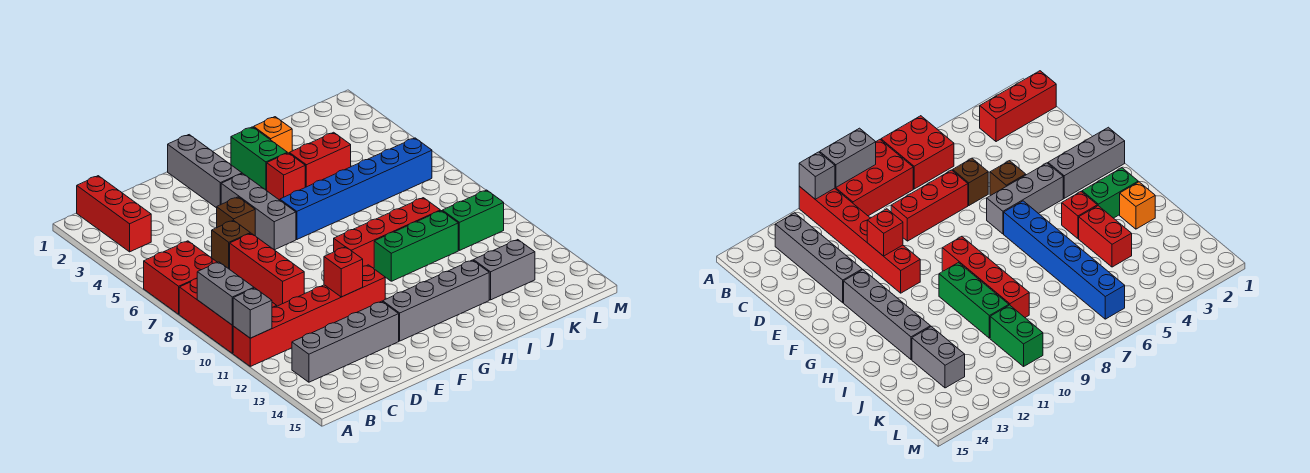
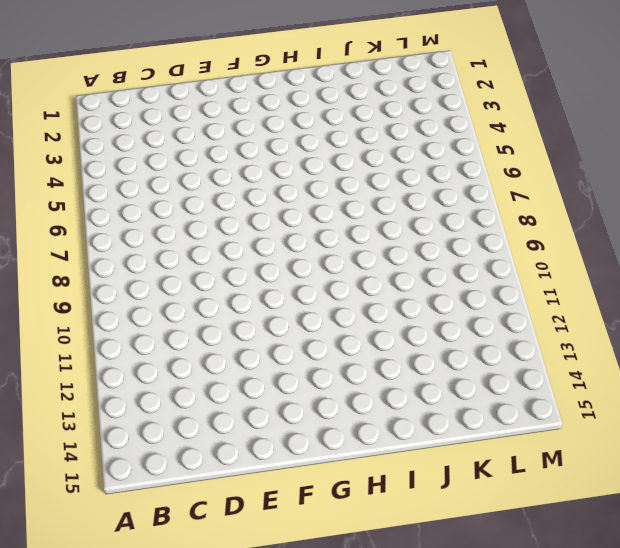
none -> red brick A6:B7 level 1
none -> red brick A8:B10 level 1
none -> red brick A11:F11 level 1

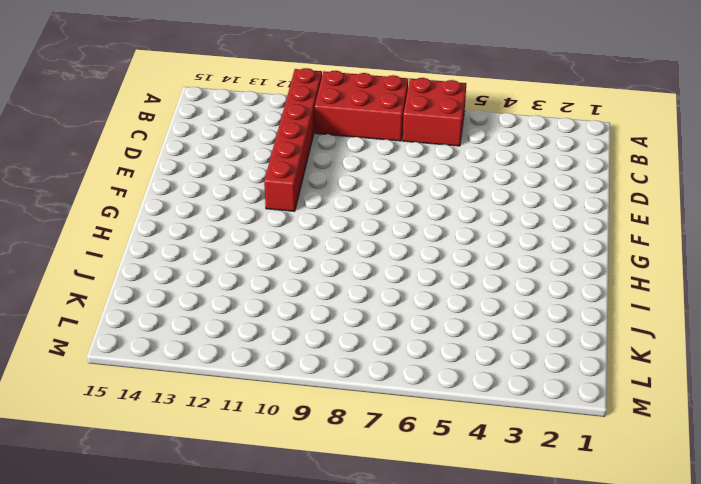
none -> red brick B1:B3 level 1
none -> grey brick B13:E13 level 1
none -> brown brick D6 level 1

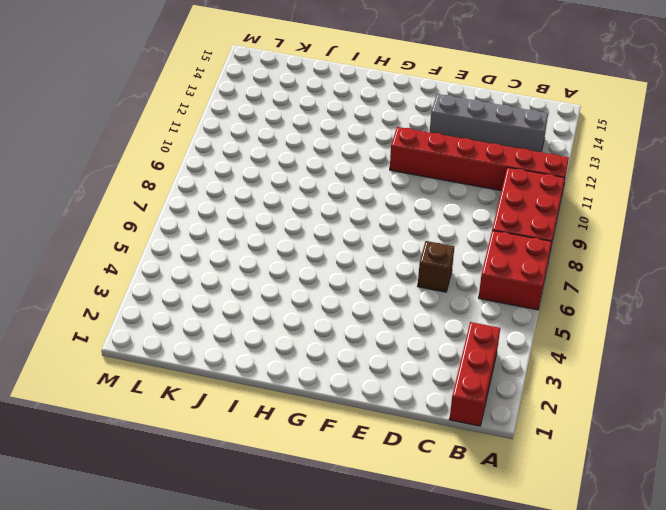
none -> red brick D7:D9 level 1
none -> brown brick E5 level 1
none -> grey brick F1:F3 level 1

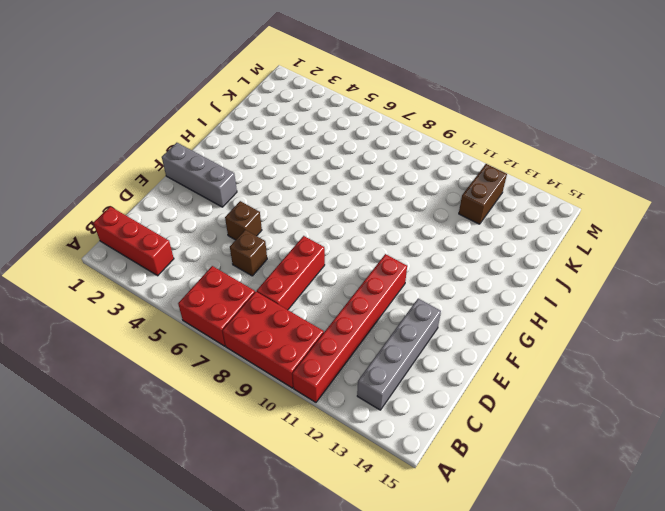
red brick C8:E8 level 1 -> red brick D7:D9 level 1
brown brick K12:L12 level 1 -> none
none -> grey brick F4:F6 level 1
none -> grey brick F13:I13 level 1
none -> blue brick G6:L6 level 1

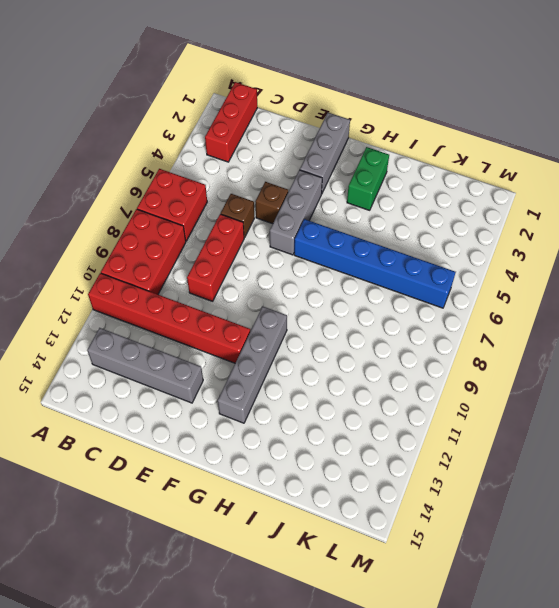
grey brick G10:G13 level 1 -> grey brick F13:I13 level 1
none -> red brick G9:J9 level 1
none -> red brick H4 level 1
none -> green brick H10:J10 level 1

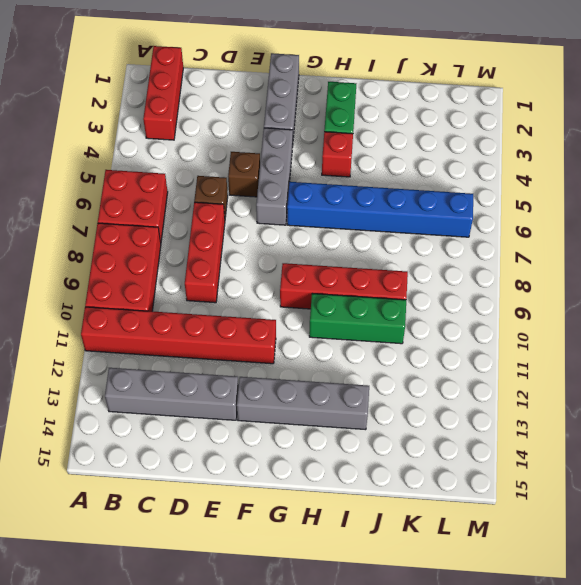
none -> orange brick I2 level 1
none -> red brick I4:J4 level 1
none -> grey brick J13:K13 level 1

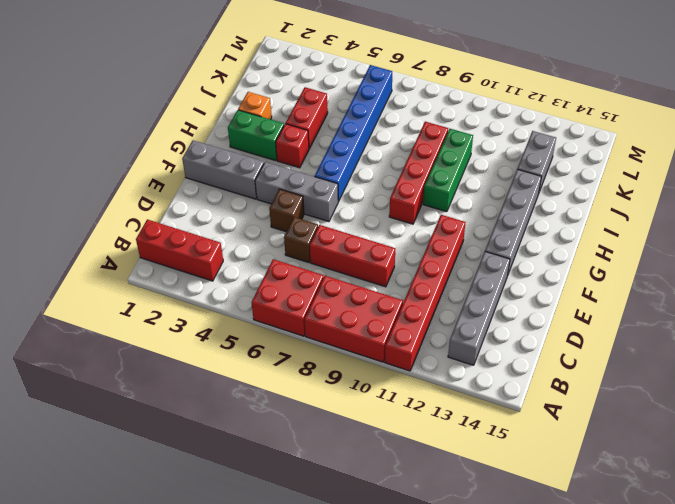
none -> green brick K10:L10 level 1
none -> grey brick A9:A10 level 2
none -> grey brick A11 level 2

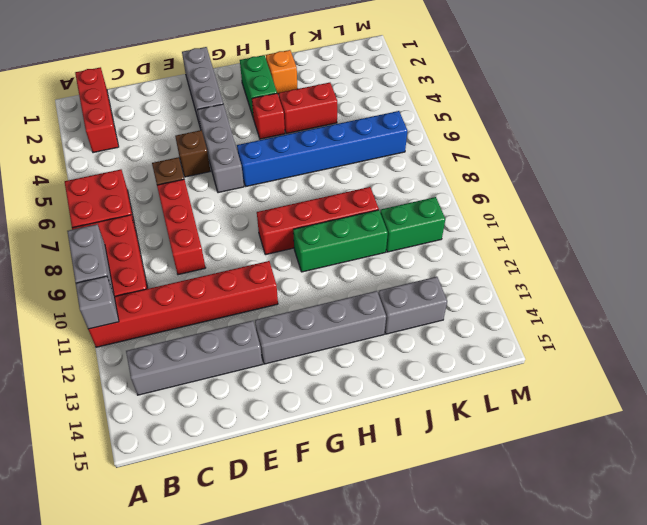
none -> red brick E11 level 2

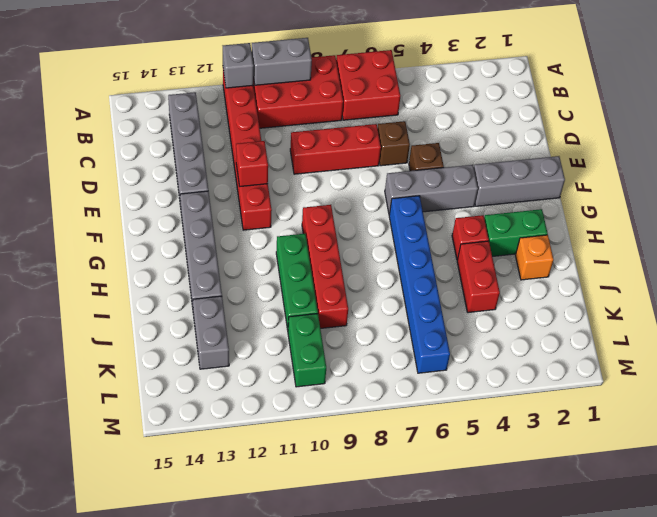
none -> red brick B1:B3 level 1

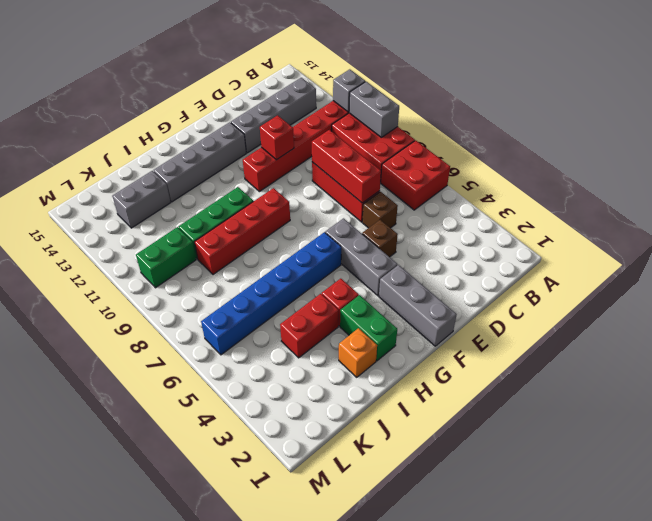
red brick D7:D9 level 2 -> red brick B1:B3 level 1

